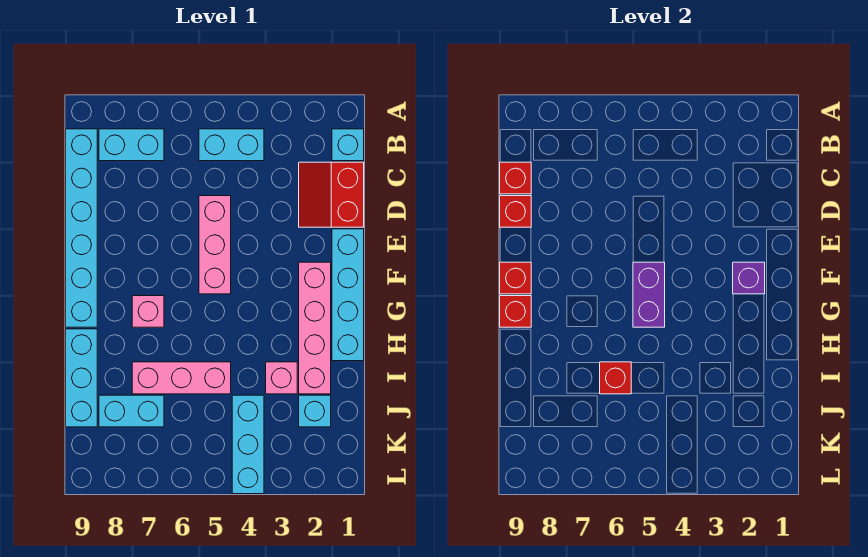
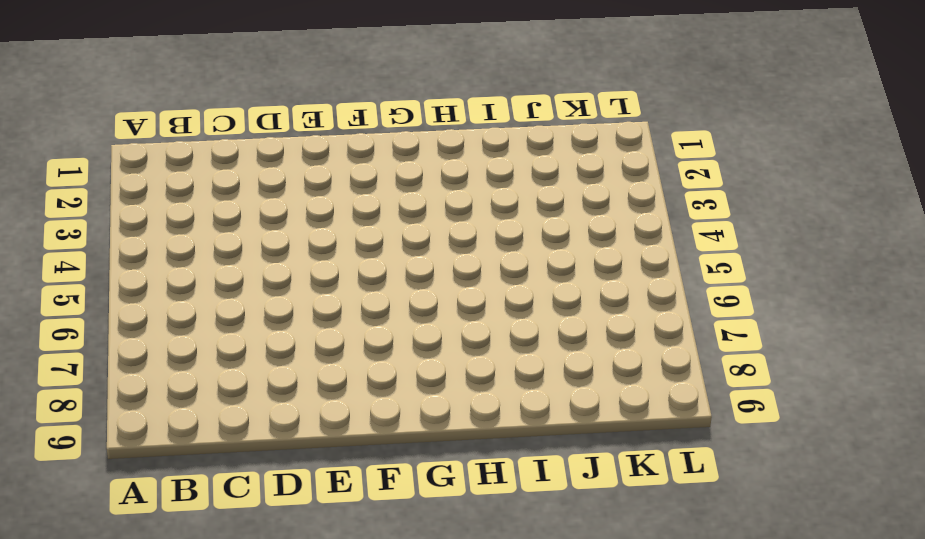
none -> cyan brick B1 level 1
none -> cyan brick B4:B5 level 1
none -> cyan brick B7:B8 level 1

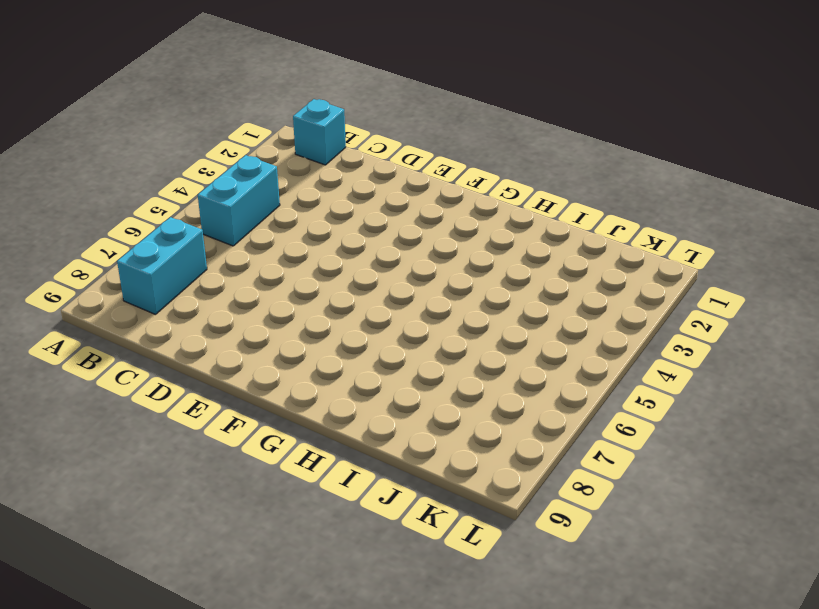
none -> cyan brick B9:G9 level 1
none -> red slope C1:D2 level 1 top 1
none -> pink brick D5:F5 level 1

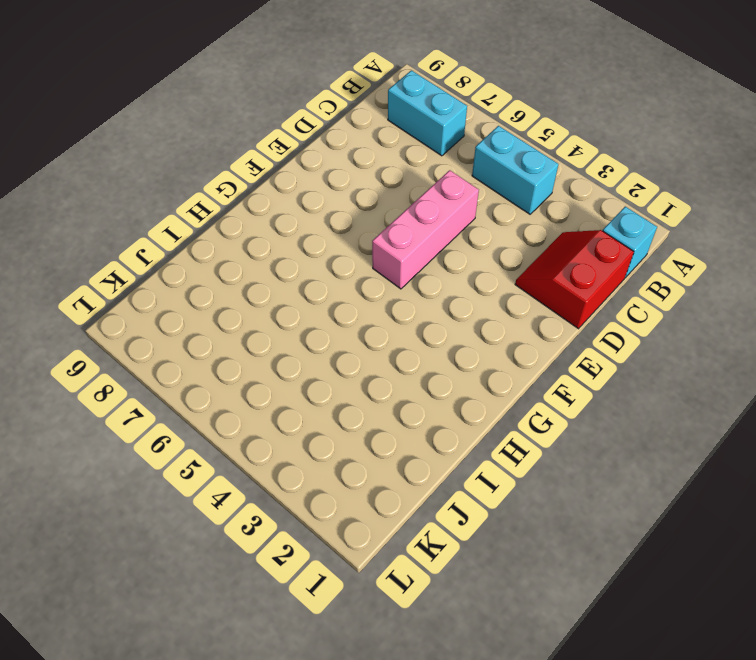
none -> cyan brick B9:G9 level 1
none -> cyan brick E1:H1 level 1
none -> pink brick F2:I2 level 1

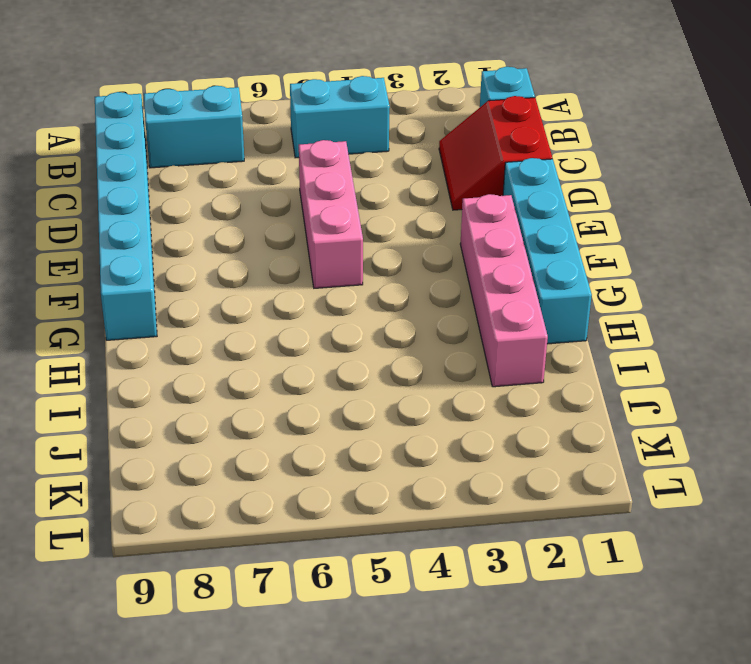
none -> pink brick G7 level 1
none -> cyan brick H9:J9 level 1
none -> pink brick I3 level 1

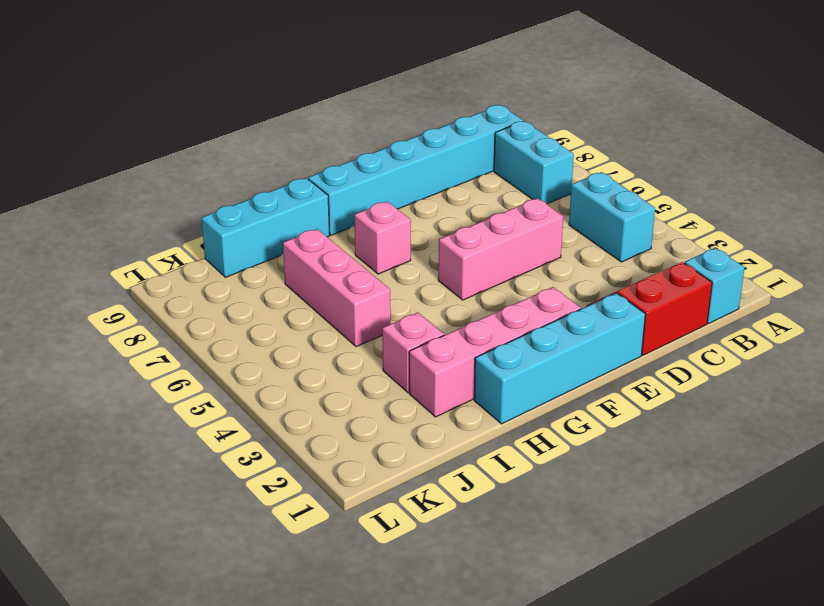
none -> cyan brick J2 level 1
none -> cyan brick J4:L4 level 1
none -> cyan brick J7:J8 level 1

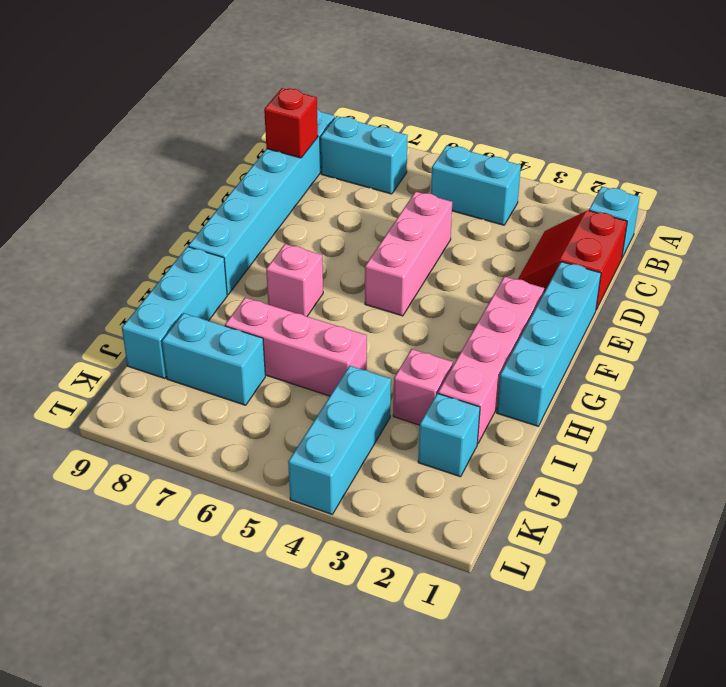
none -> red brick D9 level 2
none -> purple brick F2 level 2
none -> purple brick F5:G5 level 2

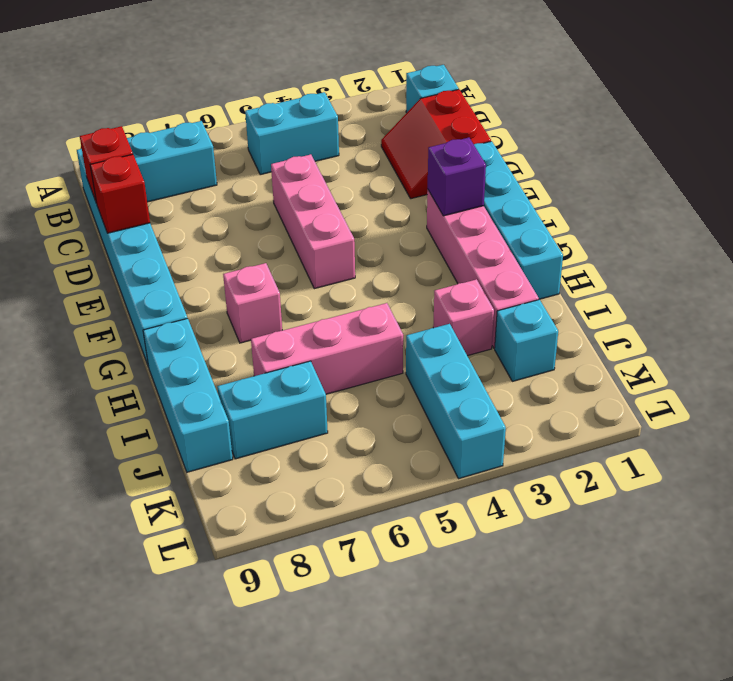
none -> purple brick F5:G5 level 2
none -> red brick F9 level 2
none -> red brick G9 level 2

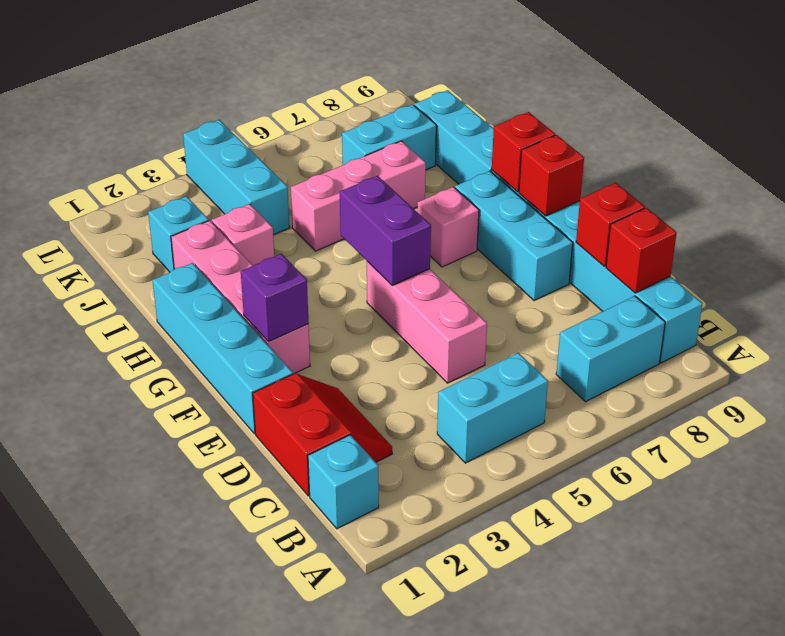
cyan brick E8:G8 level 1 -> none
none -> red brick I6 level 2

